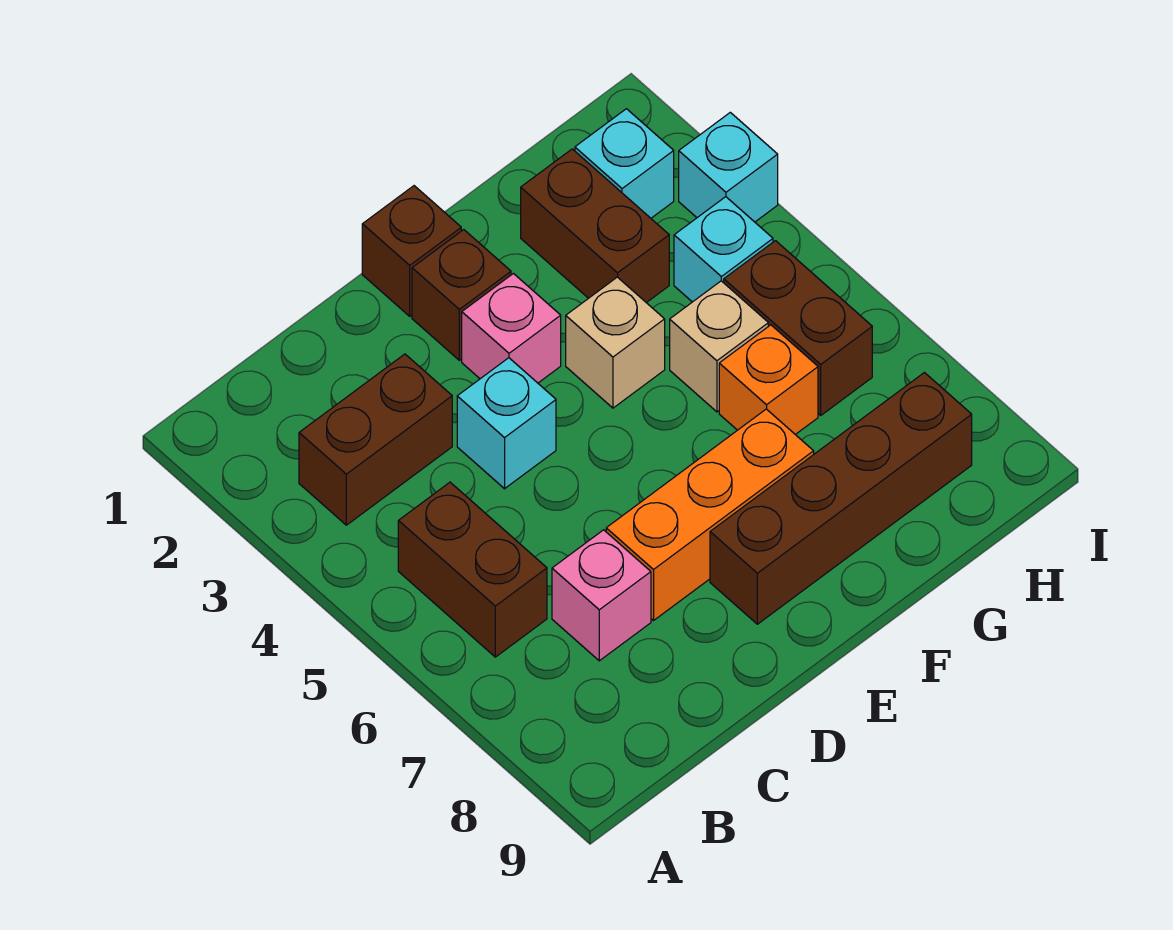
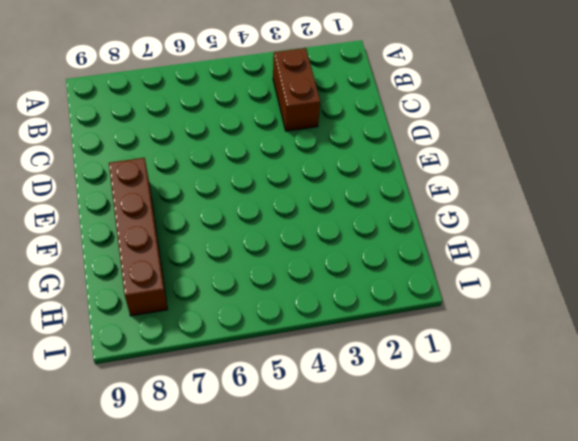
none -> brown brick B5:B6 level 1
none -> pink brick C7 level 1
none -> cyan brick D4 level 1

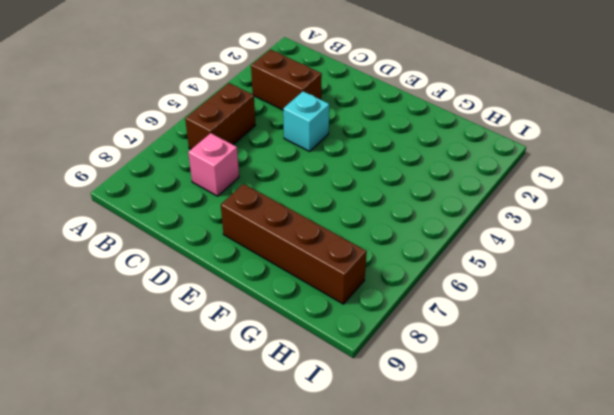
none -> orange brick D7:F7 level 1
none -> brown brick E1 level 1
none -> brown brick E2 level 1

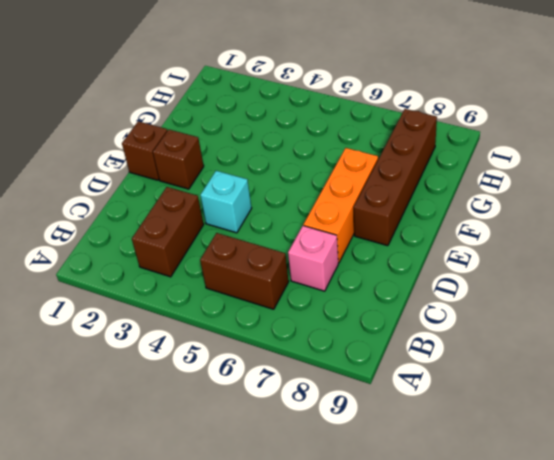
none -> pink brick E3 level 1
none -> tan brick F4 level 1
none -> brown brick G2:G3 level 1

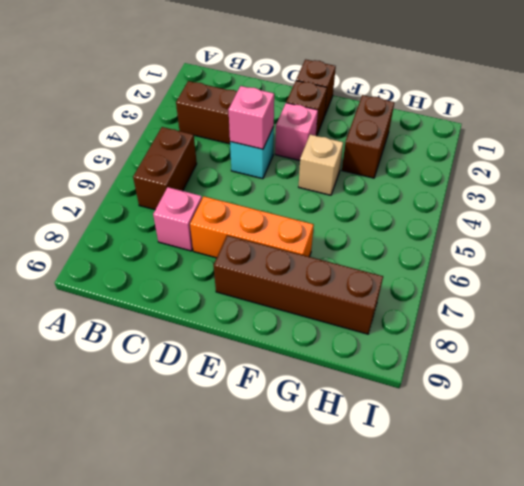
pink brick D4 level 2 -> none
none -> tan brick G5 level 1
none -> orange brick G6 level 1
none -> cyan brick H2 level 1

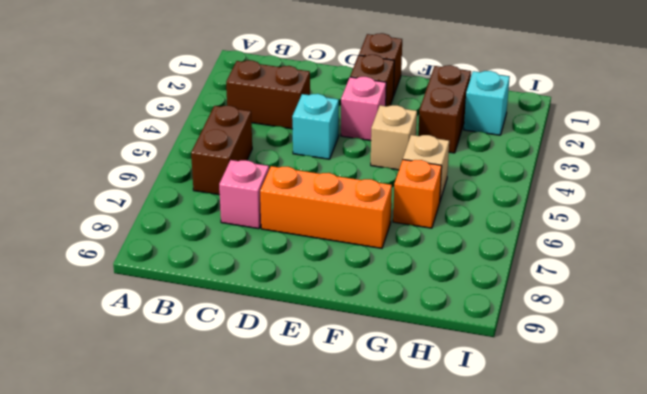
none -> brown brick E8:H8 level 1
none -> cyan brick H4 level 1
none -> brown brick H5:H6 level 1

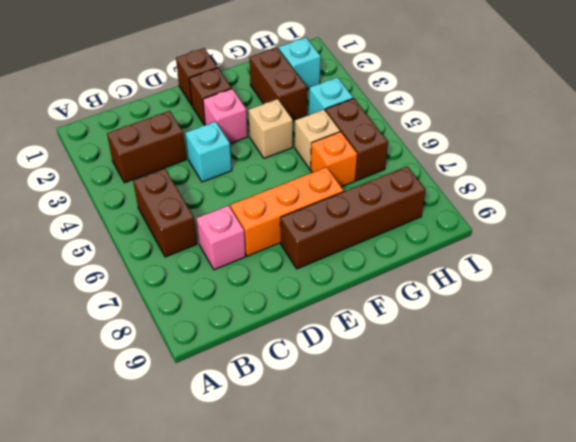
none -> cyan brick I3 level 1

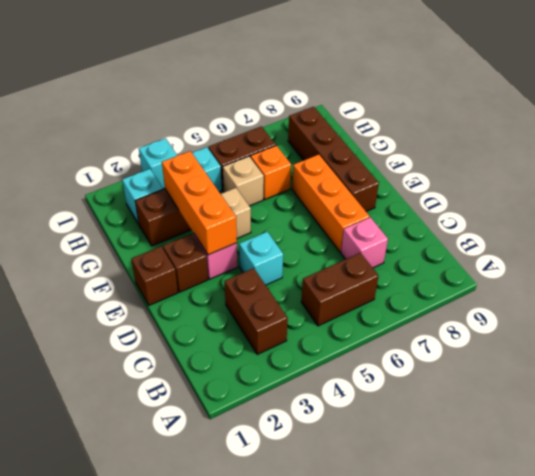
orange brick E3:G3 level 2 -> none

